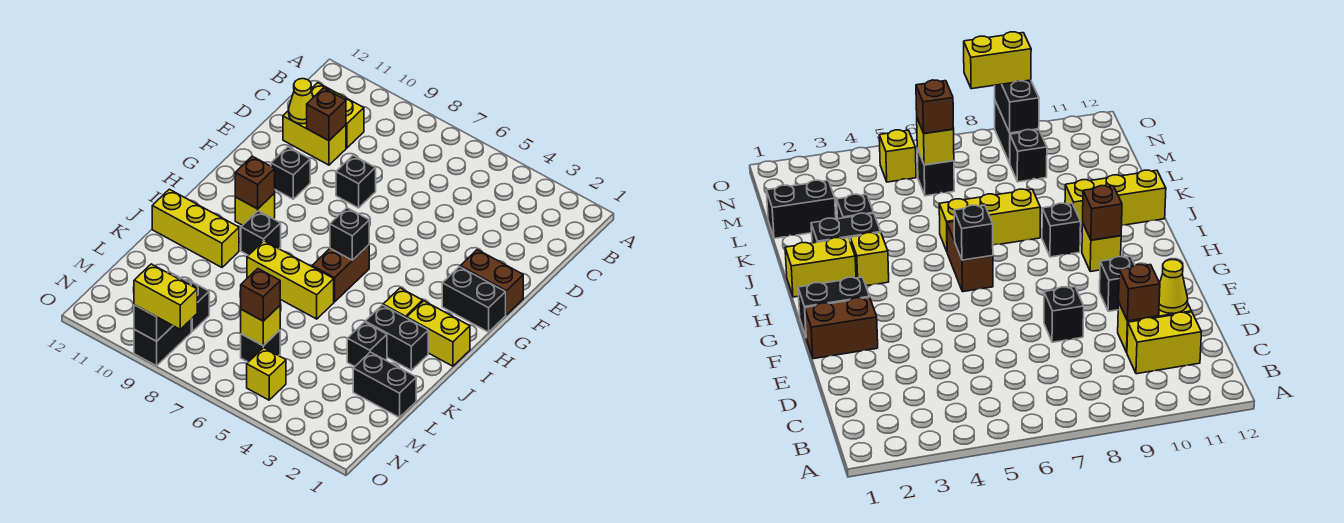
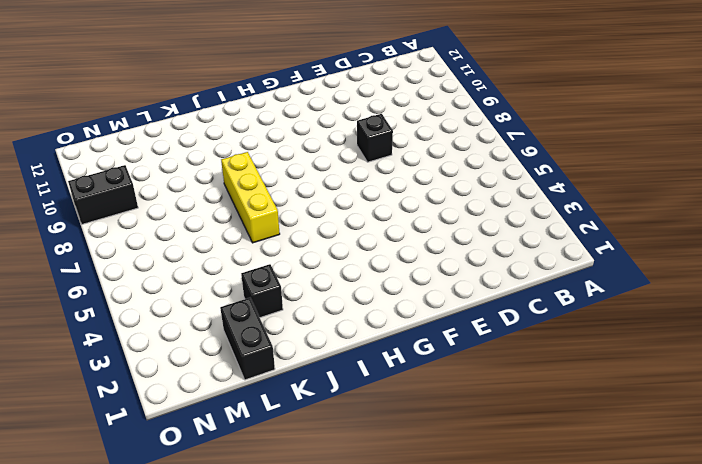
none -> yellow brick C10:C11 level 1
none -> yellow brick D10:D11 level 1
none -> brown brick F1:F2 level 1

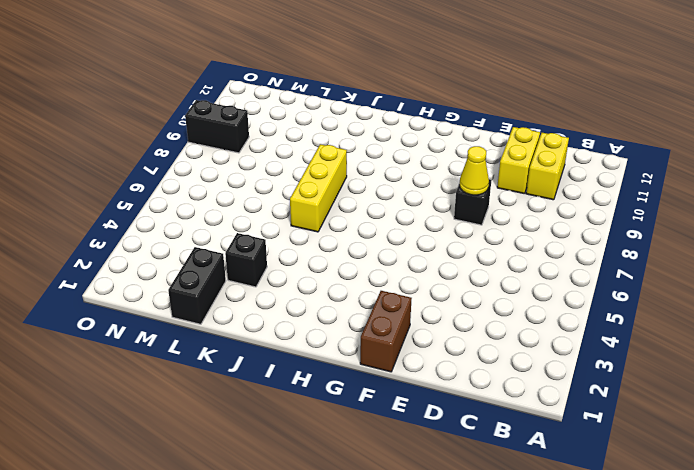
yellow cone E8 level 2 -> yellow cone D11 level 2
none -> black brick F10 level 1
none -> black brick G1:G2 level 1
none -> brown brick H6:I6 level 1

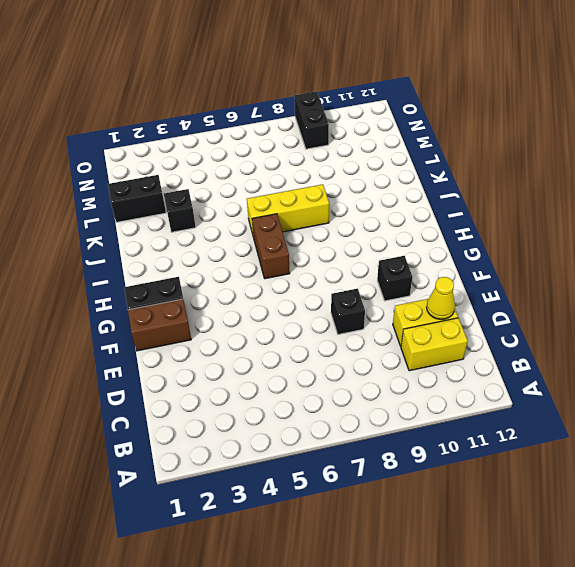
none -> yellow brick H10 level 1
none -> yellow brick I1:I2 level 1
none -> yellow brick I3 level 1

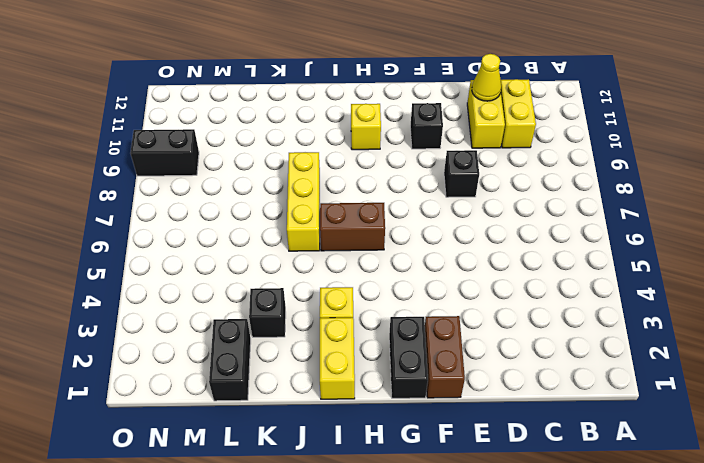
none -> black brick I9 level 1
none -> black brick J2:J3 level 1
none -> yellow brick J10:J12 level 1

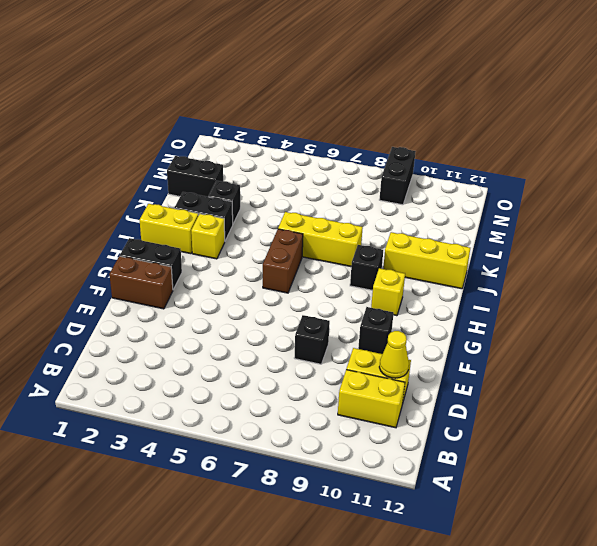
none -> black brick M6 level 1
none -> black brick M9 level 1
none -> yellow brick N5 level 1

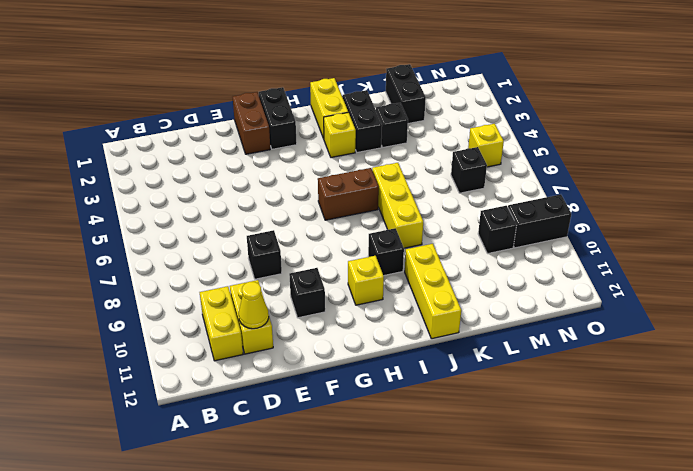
none -> brown brick D10 level 2
none -> black brick H6 level 2
none -> brown brick H10 level 2

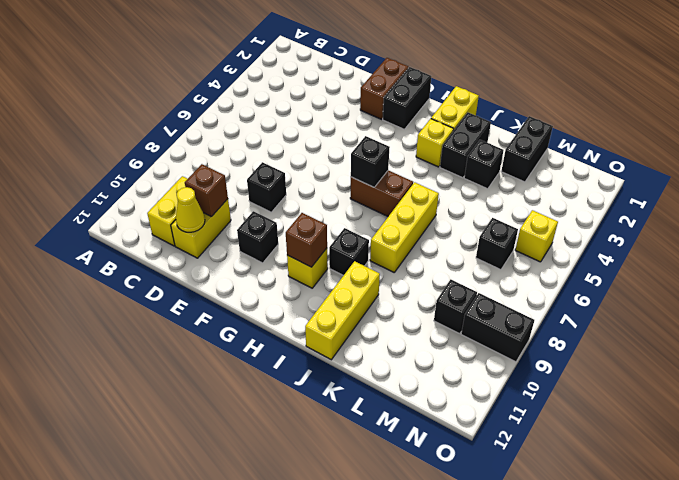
none -> yellow brick M6 level 2
none -> black brick N9:O9 level 2
none -> brown brick M6 level 3

